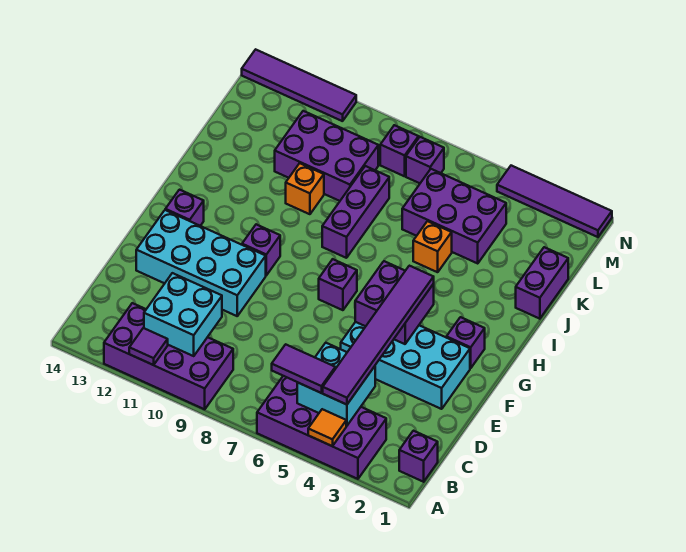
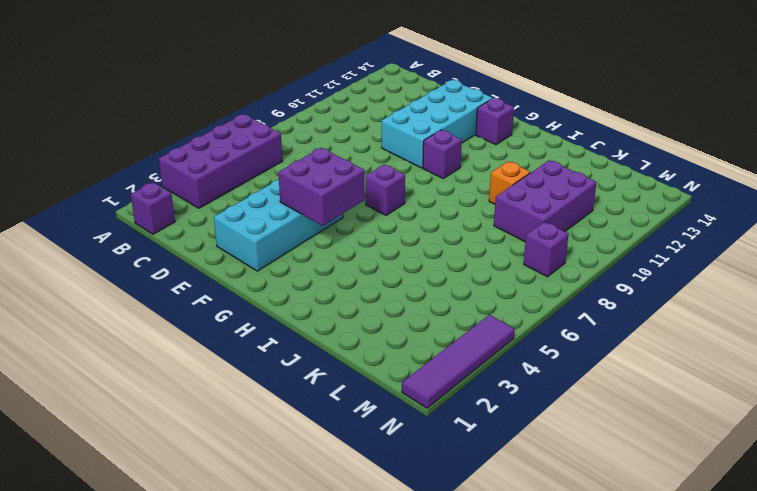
none -> purple brick A9:B12 level 1
none -> purple brick G2 level 1
none -> purple brick I8:K8 level 1

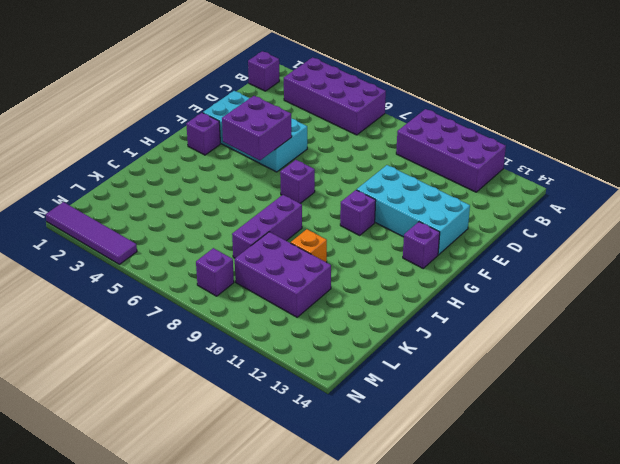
none -> purple brick J1:K1 level 1
none -> orange brick J5 level 1
none -> purple brick K4:L6 level 1

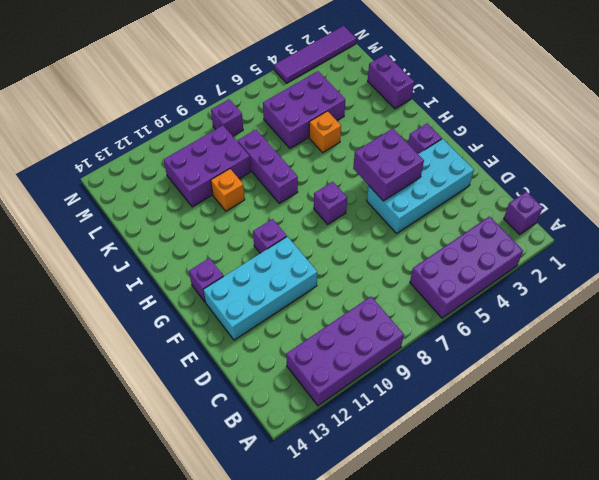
none -> purple brick M7 level 1
none -> purple tile N11:N14 level 1
none -> orange tile A4 level 2

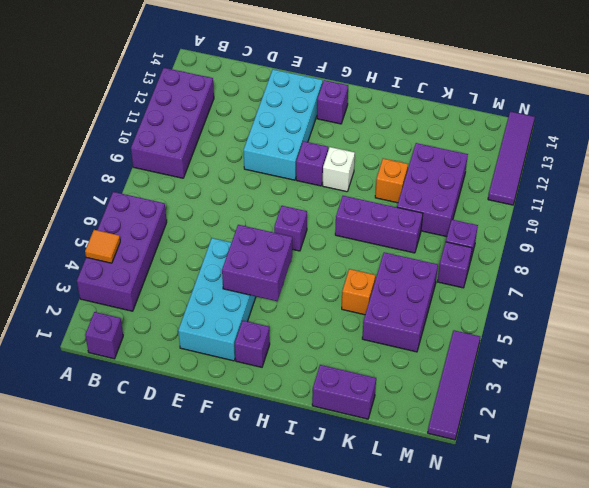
white brick H10 level 1 -> none
none -> purple tile A11 level 2
none -> cyan brick B4:C5 level 2
none -> cyan brick B10:C11 level 2

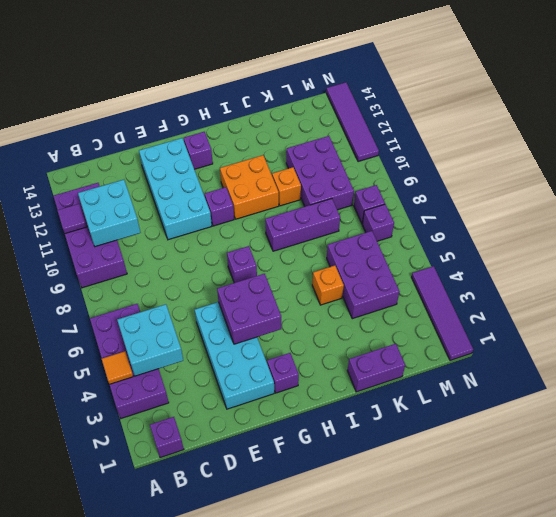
orange brick H10:I11 level 1 -> none
none -> purple tile B4:G4 level 3
none -> purple tile B5:B6 level 3

